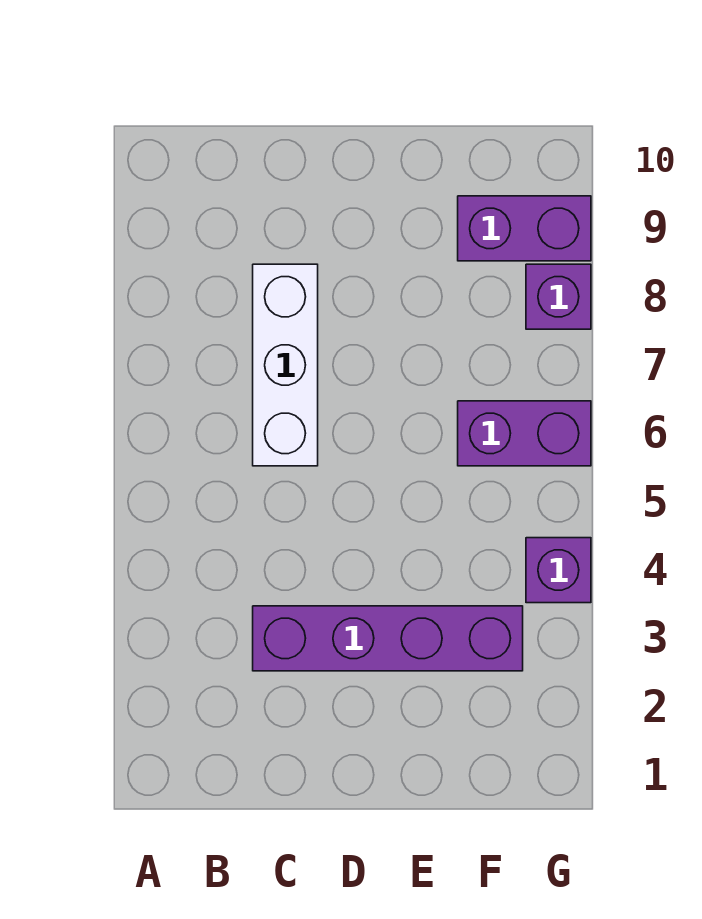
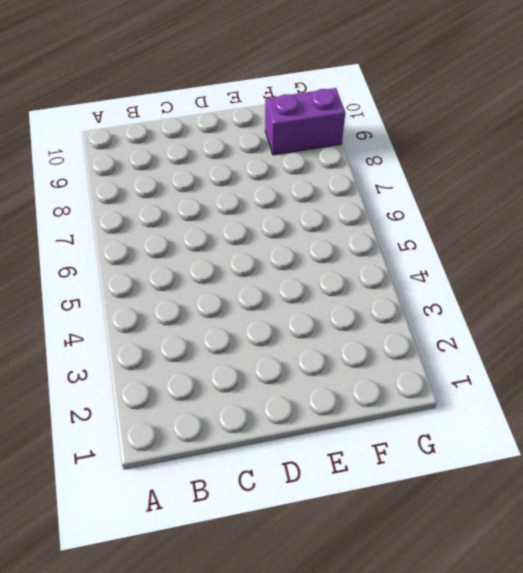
none -> purple brick C3:F3 level 1
none -> white brick C6:C8 level 1

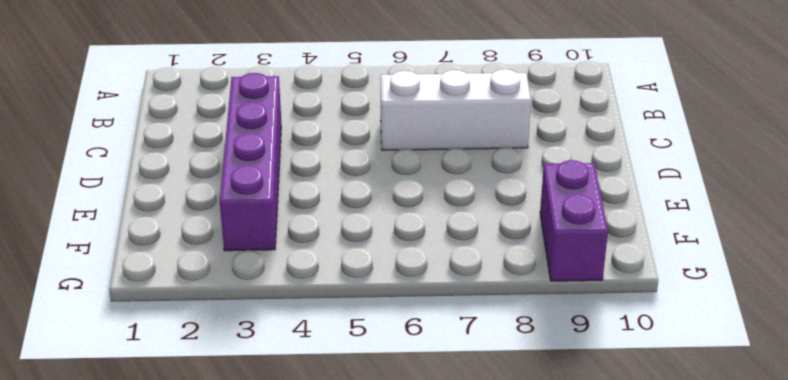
none -> purple brick F6:G6 level 1
none -> purple brick G4 level 1

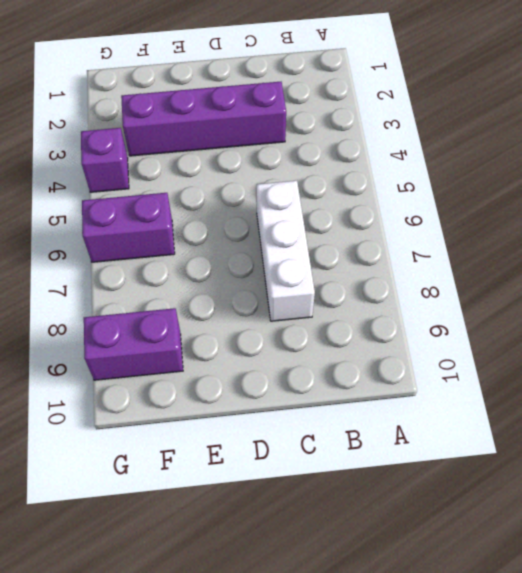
none -> purple brick G8 level 1

